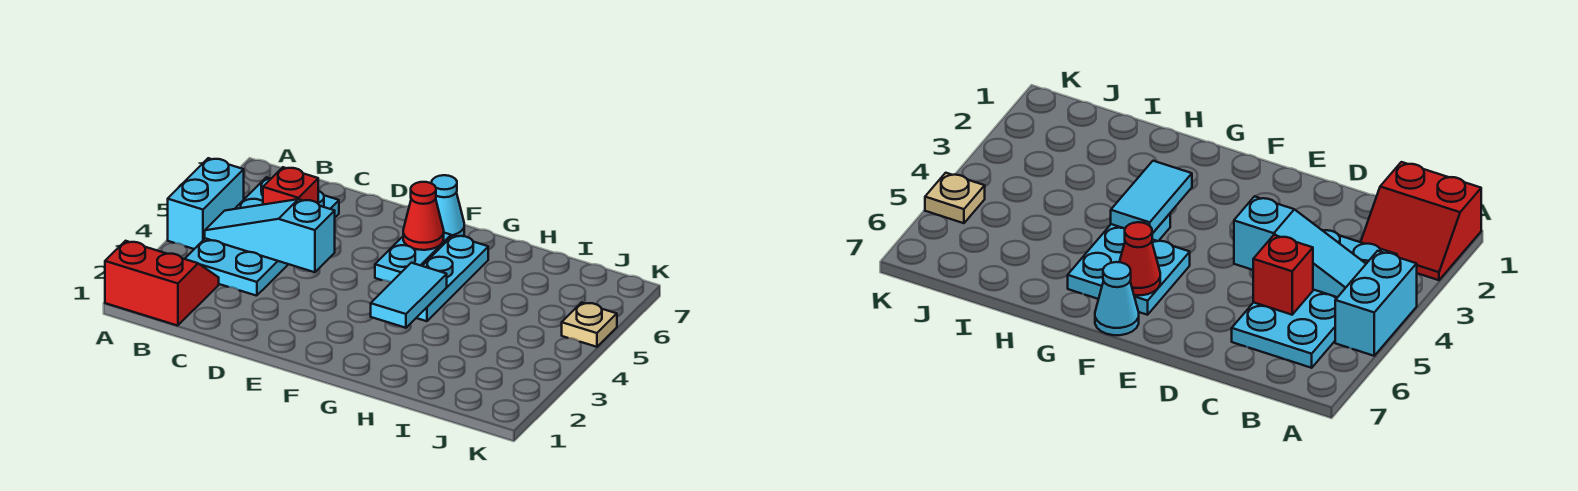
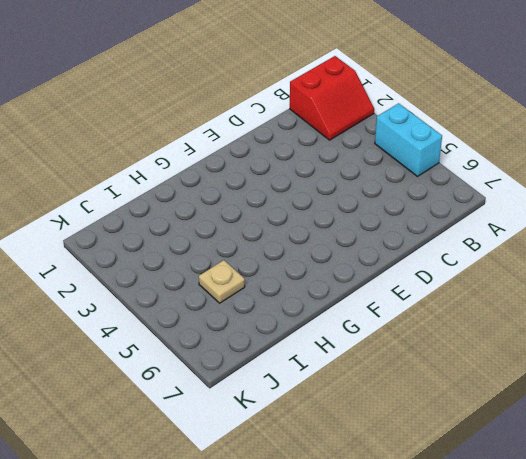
tan plate I5 level 1 -> tan plate K5 level 1
none -> cyan plate B3:C6 level 1
none -> cyan plate F5:F6 level 1

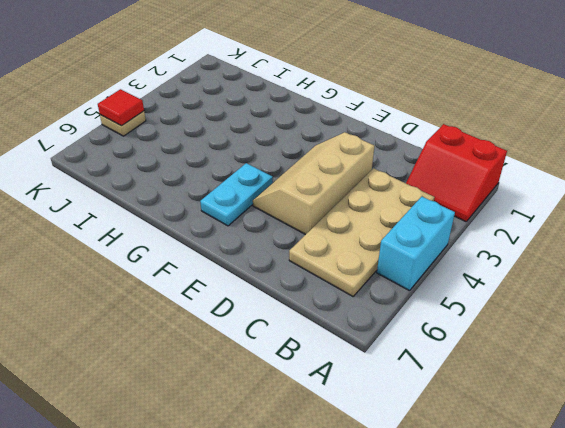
tan plate B3:C6 level 1 -> cyan plate B3:C6 level 1
tan slope D3:E5 level 1 top D -> none
red tile K5 level 2 -> none
none -> cyan cone F7 level 1
none -> cyan plate G4:G6 level 1

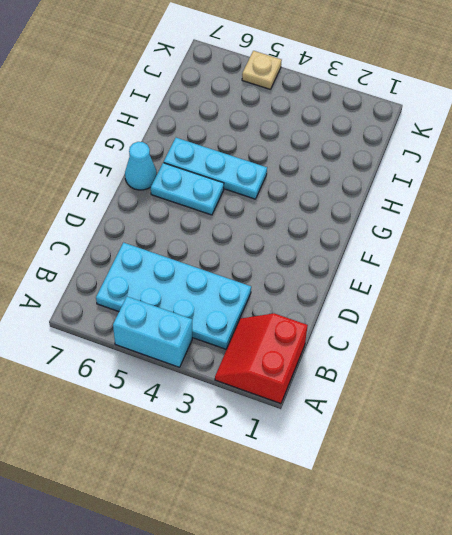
none -> cyan slope B4:D4 level 2 top D
none -> red brick C5 level 2

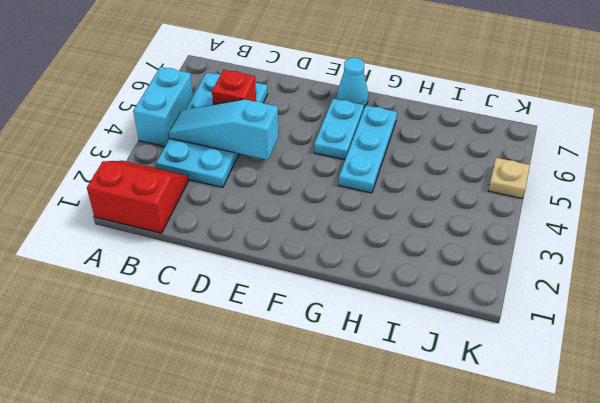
none -> red cone F6 level 2
none -> cyan tile G3:G4 level 2

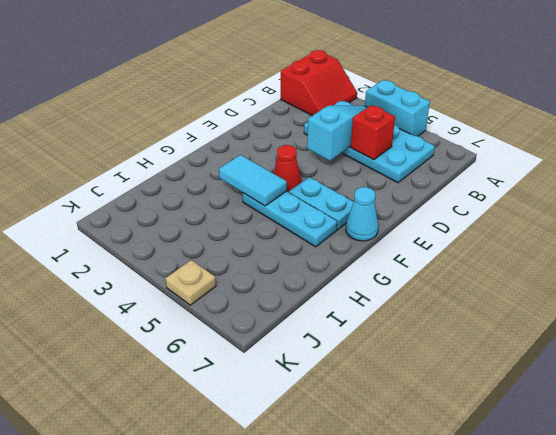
red cone F4 level 1 -> red cone F6 level 2

